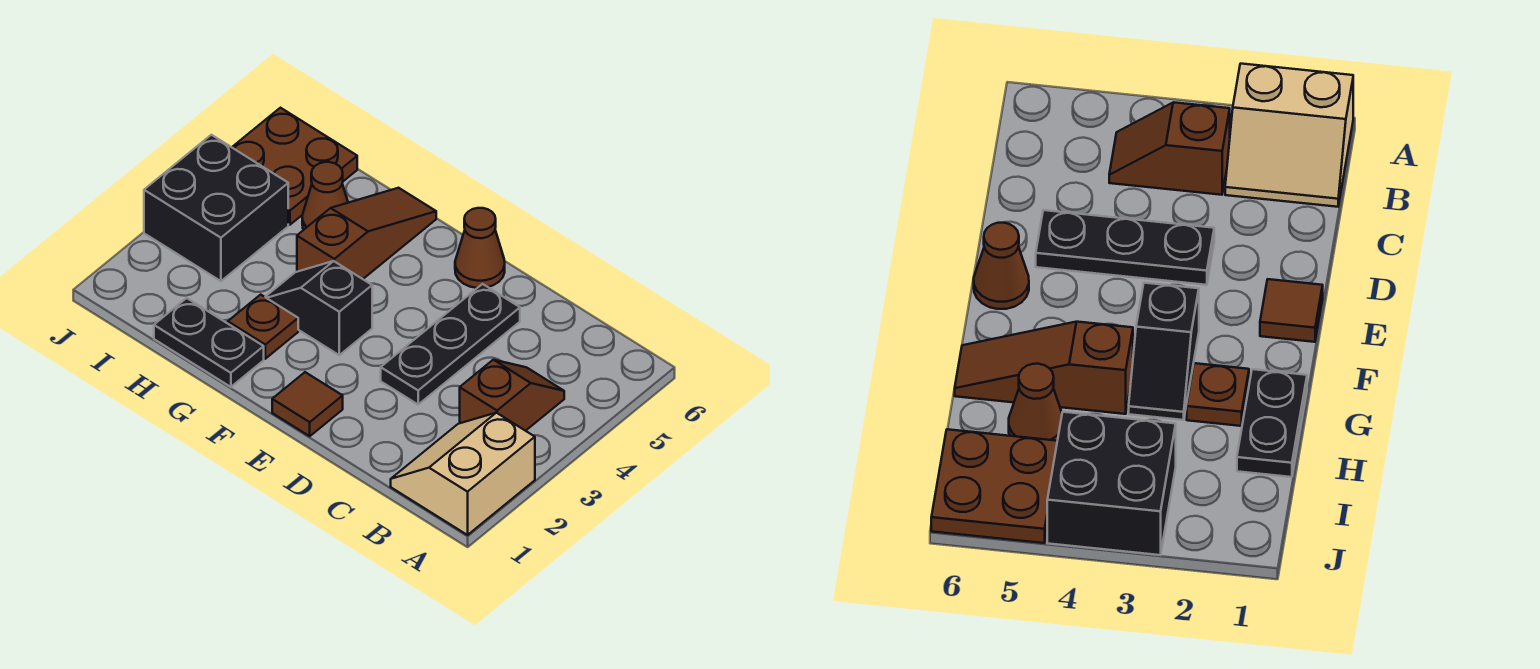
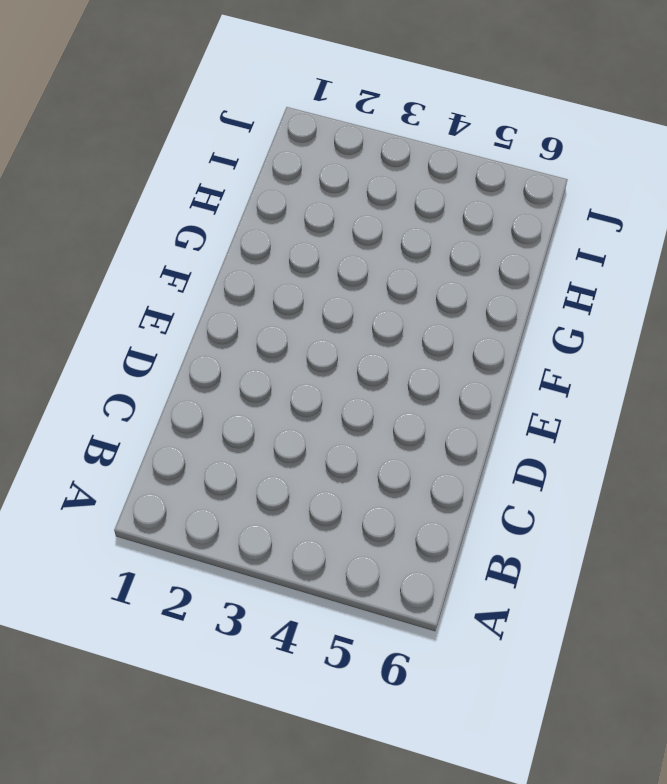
none -> tan slope A1:B2 level 1 top A
none -> brown slope B3:B4 level 1 top 3
none -> black plate D3:D5 level 1

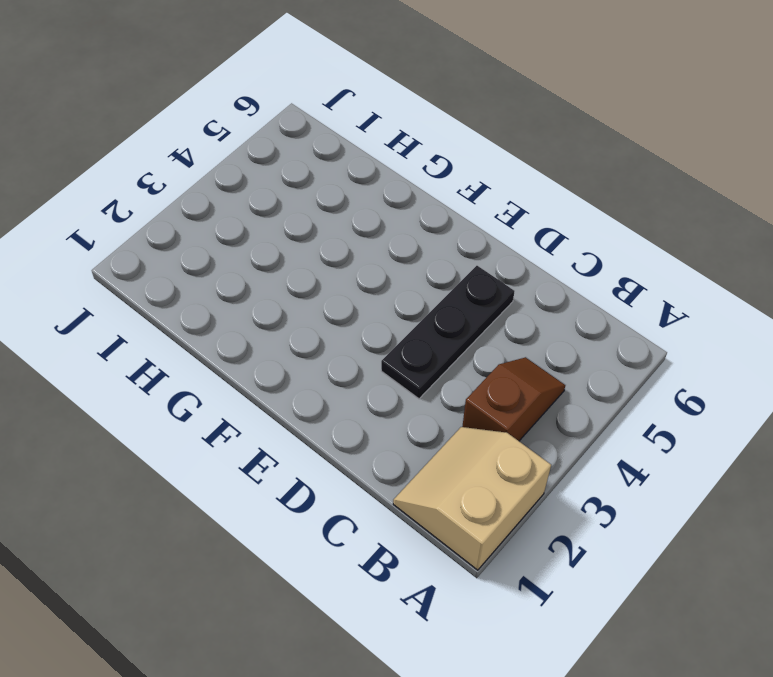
none -> brown tile E1 level 1
none -> brown cone E6 level 1
none -> black slope F3:G3 level 1 top F

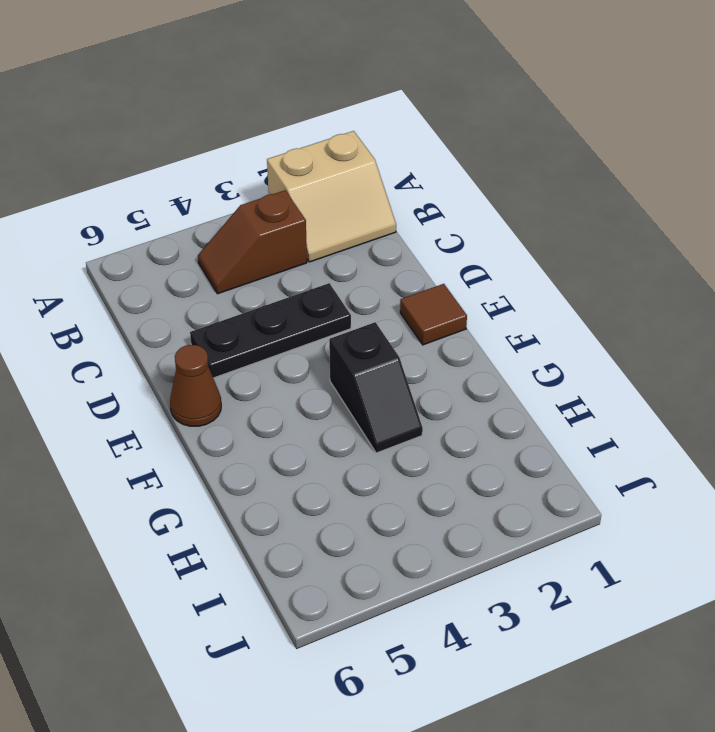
none -> black plate G1:H1 level 1
none -> brown plate G2 level 1
none -> brown slope G4:G6 level 1 top 4

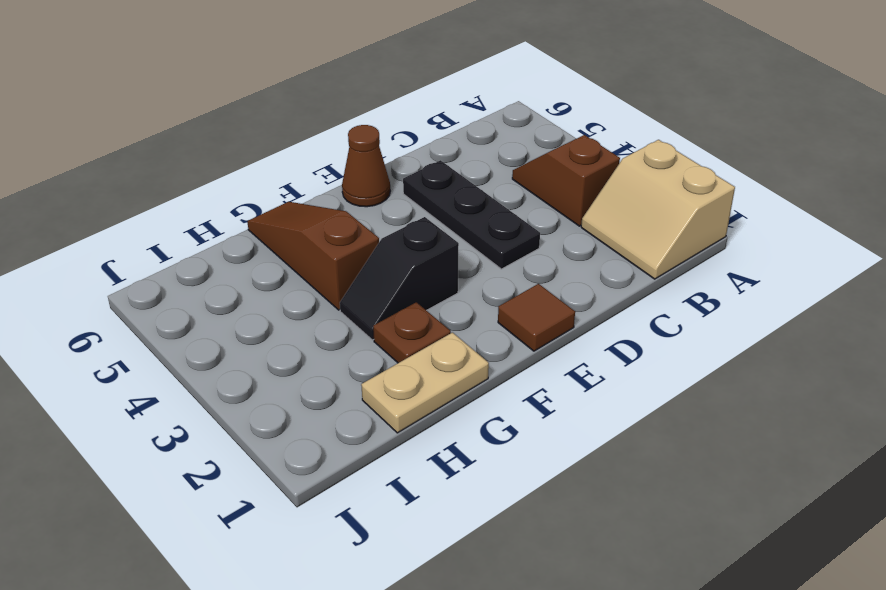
tan plate G1:H1 level 1 -> black plate G1:H1 level 1
none -> brown cone H5 level 1
none -> black brick I3:J4 level 1
none -> brown plate I5:J6 level 1

